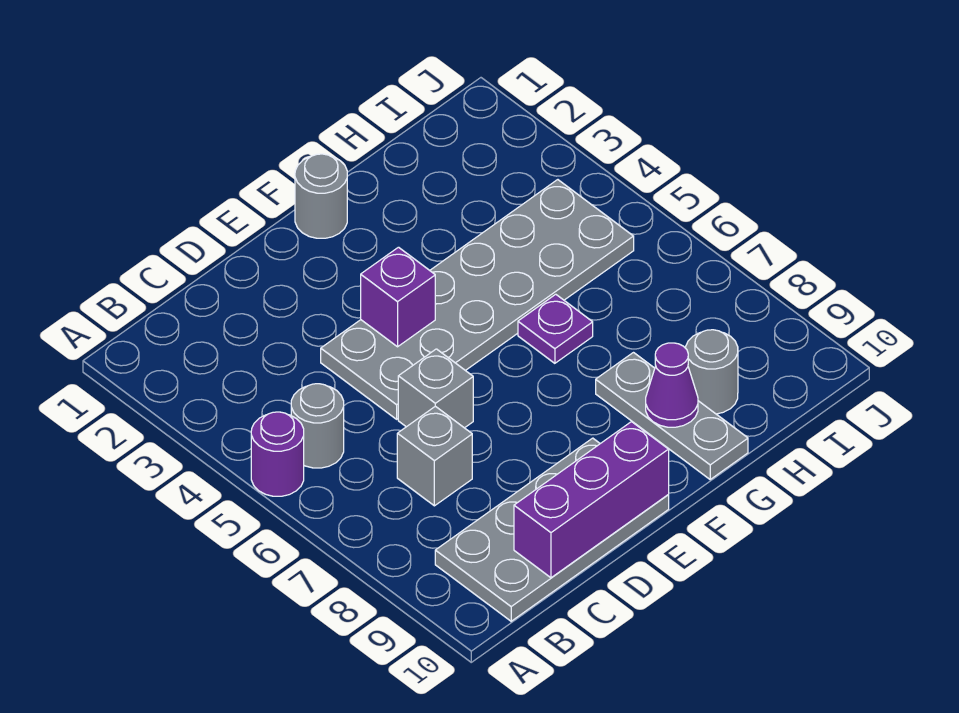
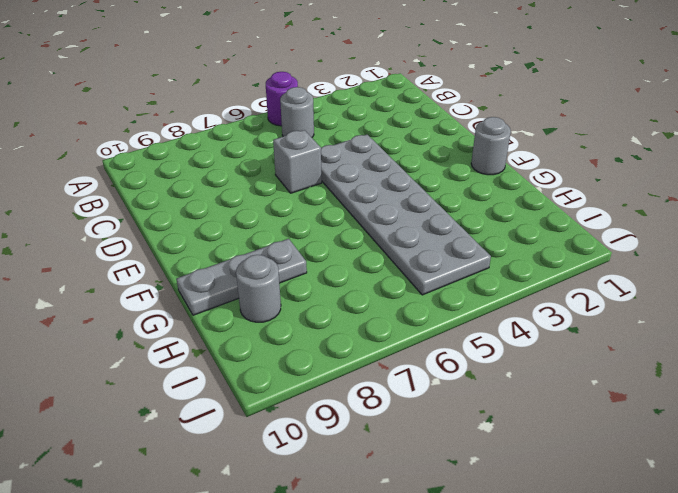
none -> grey plate B9:E10 level 1
none -> grey brick C7 level 1
none -> purple plate G6 level 1

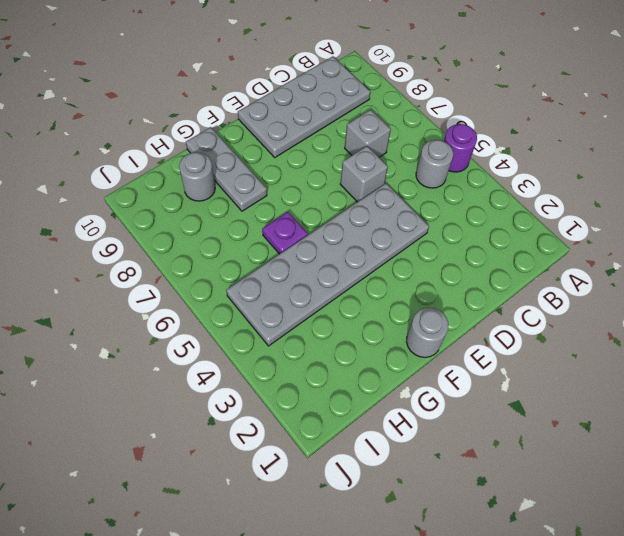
none -> purple brick C10:E10 level 2
none -> purple brick E4 level 2
none -> purple cone G9 level 2

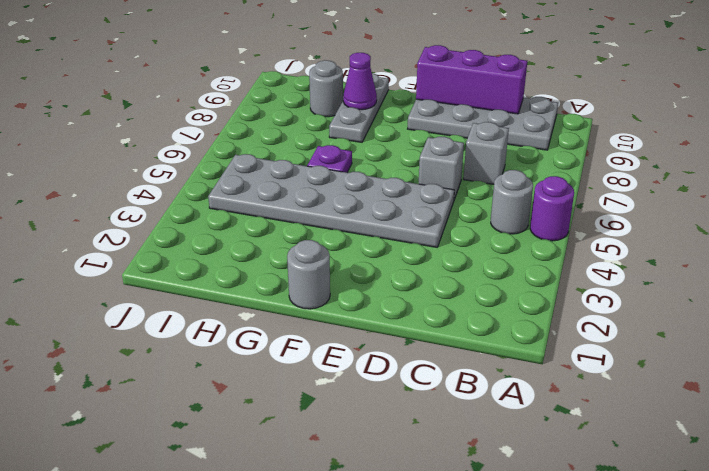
none -> purple brick E4 level 2

